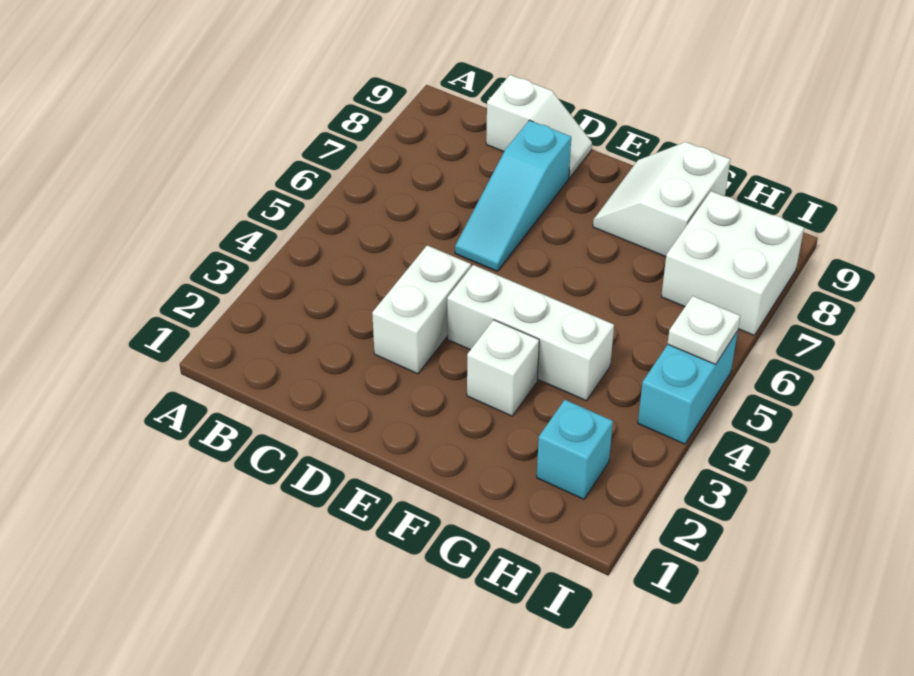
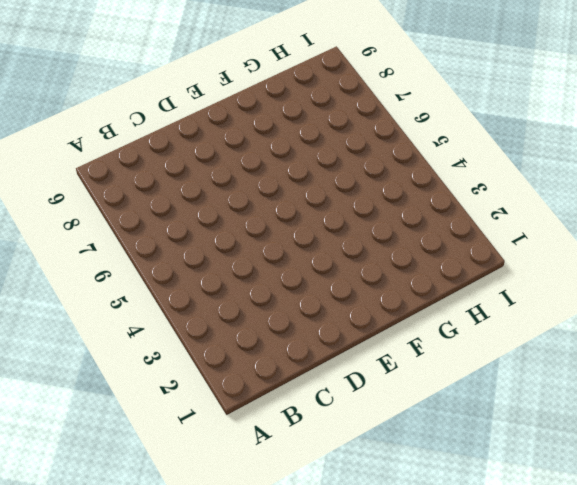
none -> white slope C9:D9 level 1 top C
none -> white brick D3:D4 level 1

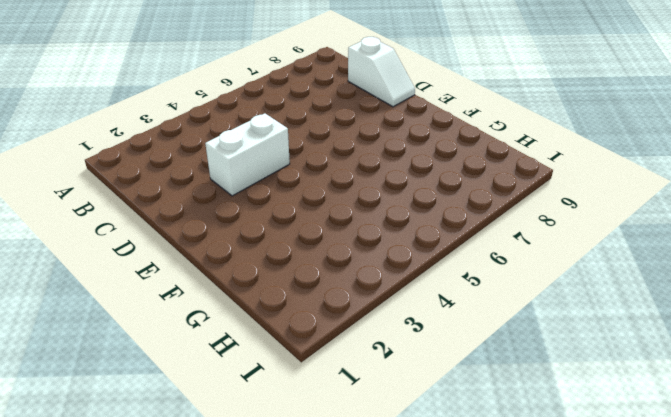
none -> cyan slope D6:D8 level 1 top 8
none -> white brick E4:G4 level 1

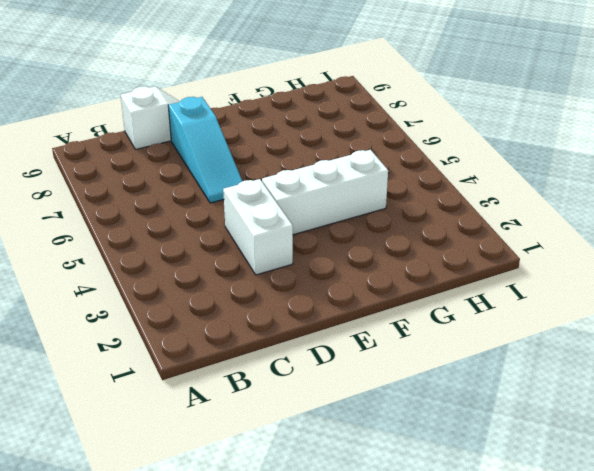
none -> white brick F3 level 1
none -> white slope F8:G9 level 1 top G

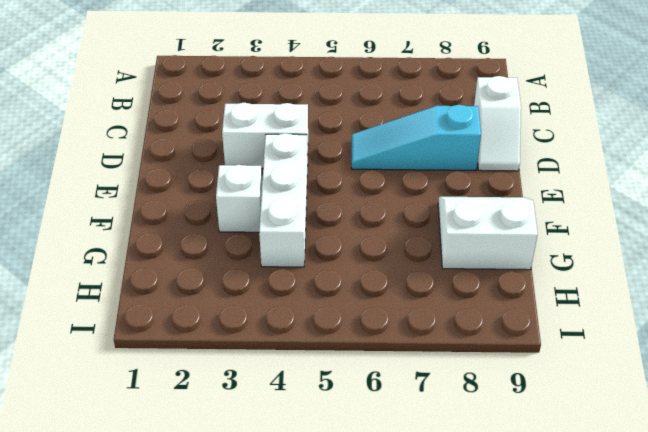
none -> cyan brick H2 level 1
none -> white brick H7:I8 level 1

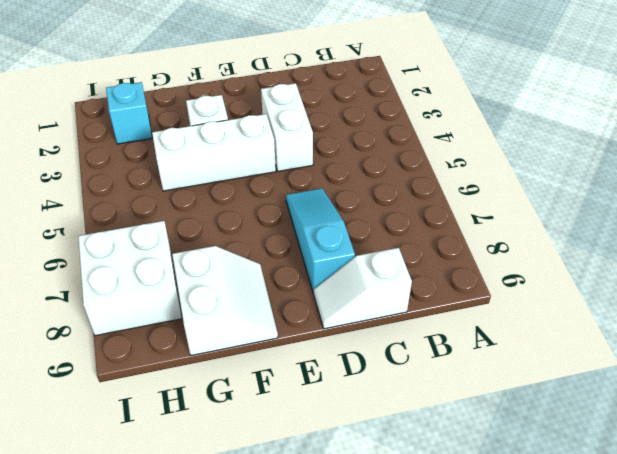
none -> cyan brick I4:I5 level 1
none -> white plate I5 level 2

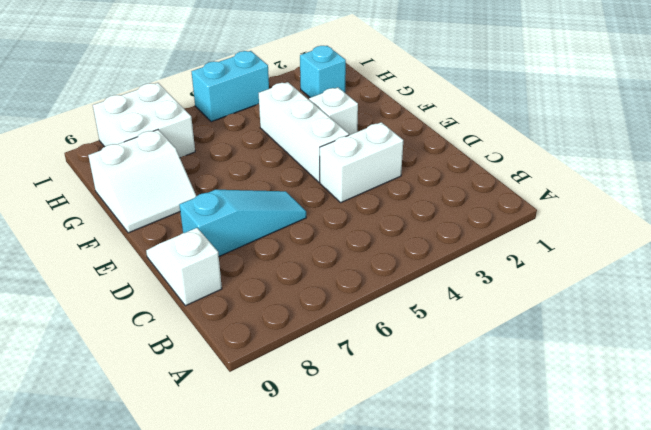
none -> white plate I5 level 2

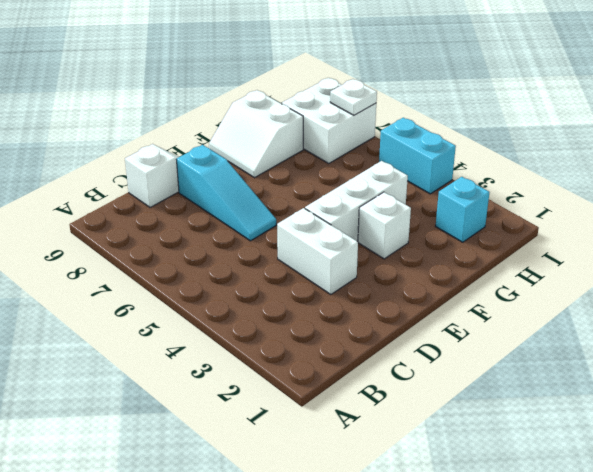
white plate I7 level 2 -> white plate I5 level 2

